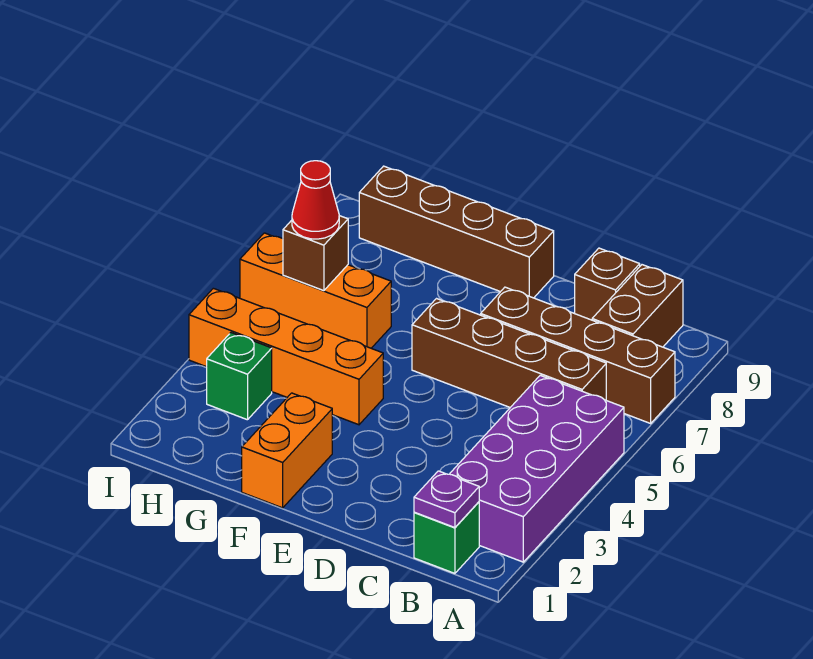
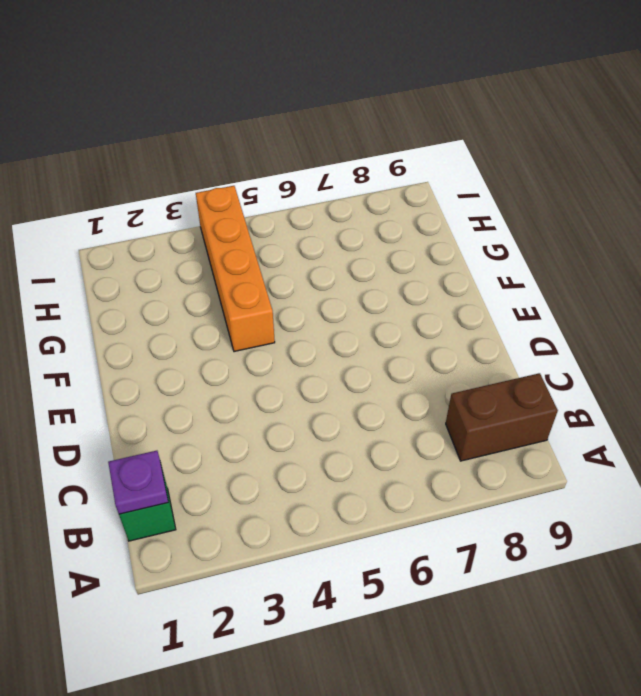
none -> purple brick A2:B5 level 1
none -> brown brick A7:D7 level 1
none -> brown brick B6:E6 level 1

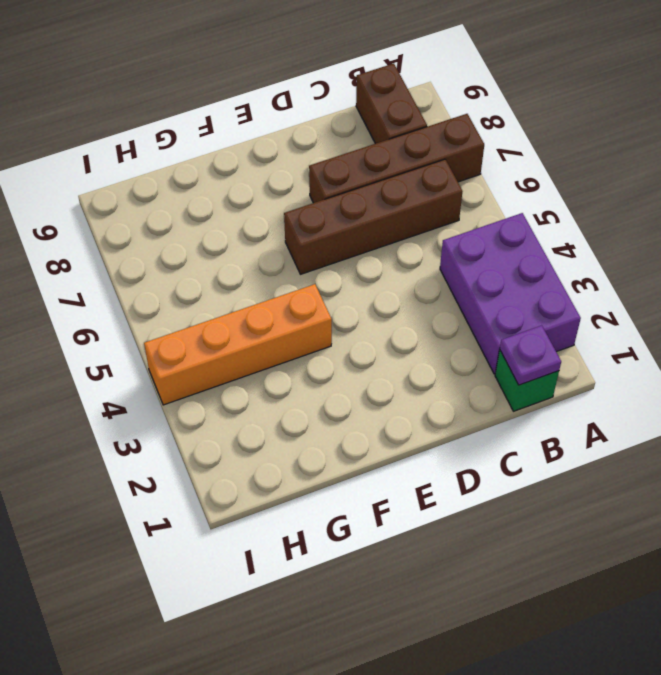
purple brick A2:B4 level 1 -> purple brick A2:B5 level 1
none -> brown brick C9 level 1
none -> brown brick E9:H9 level 1
none -> orange brick F1:F2 level 1

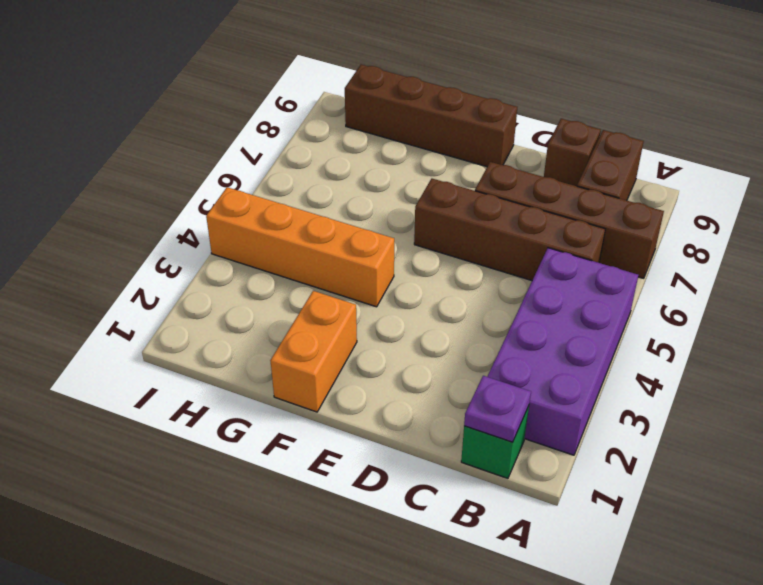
none -> orange brick G6:I6 level 1
none -> green brick H3 level 1
none -> brown brick H6 level 2

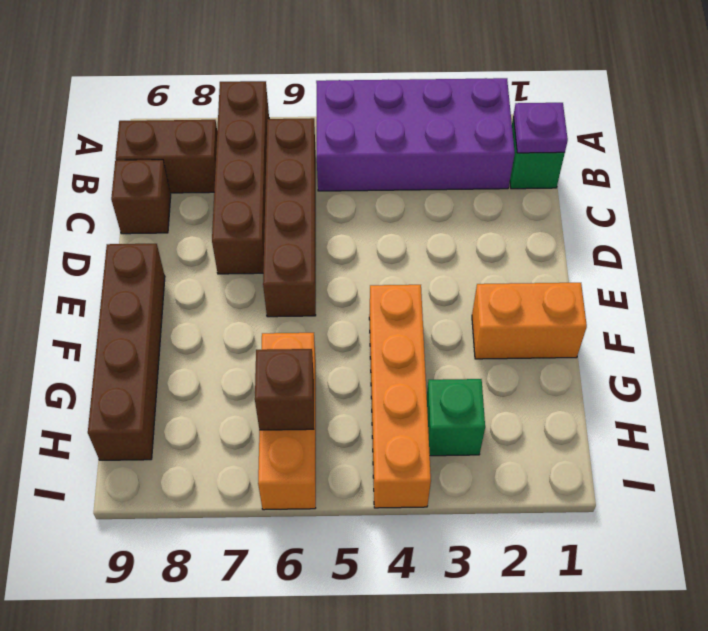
none -> red cone H6 level 3

